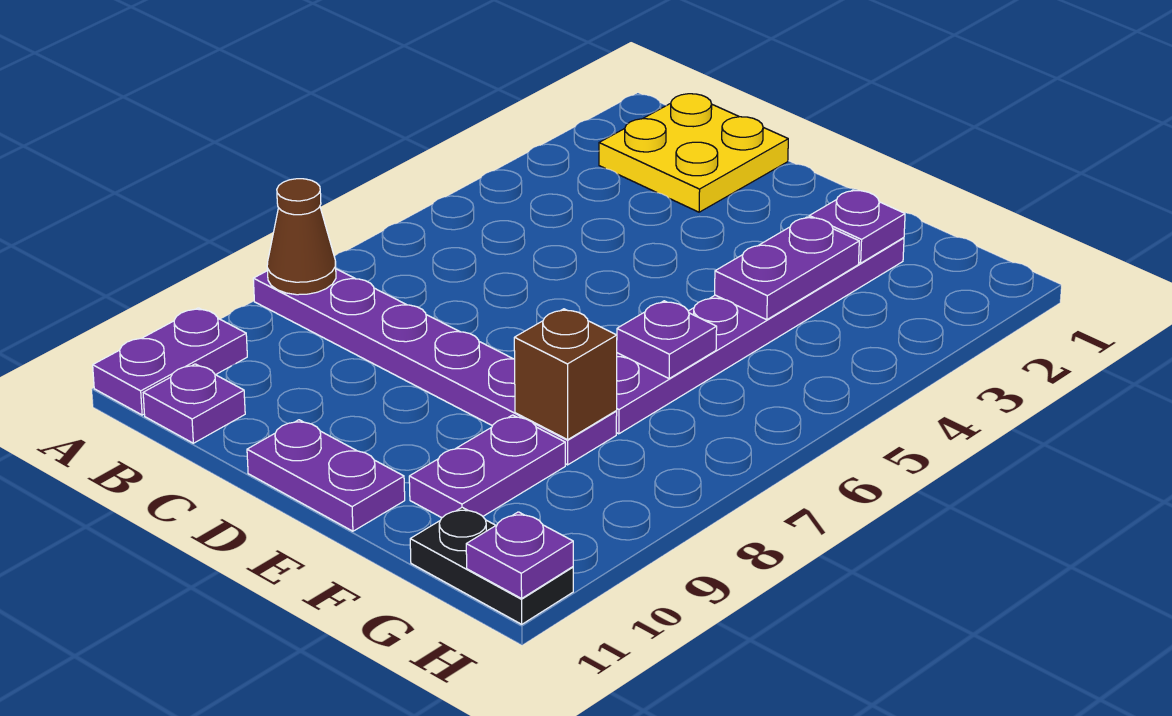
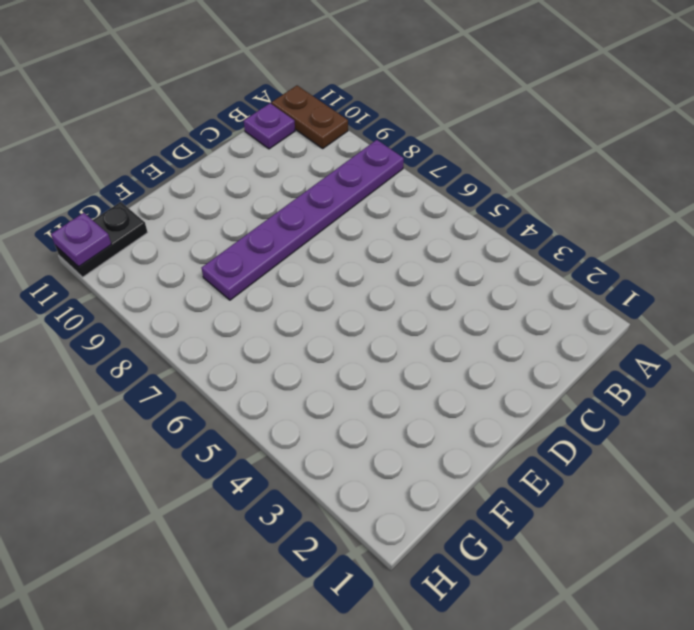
brown plate A10:A11 level 1 -> purple plate A10:A11 level 1
none -> yellow plate B1:C2 level 1
none -> purple plate D11:E11 level 1
none -> purple plate F2:F7 level 1

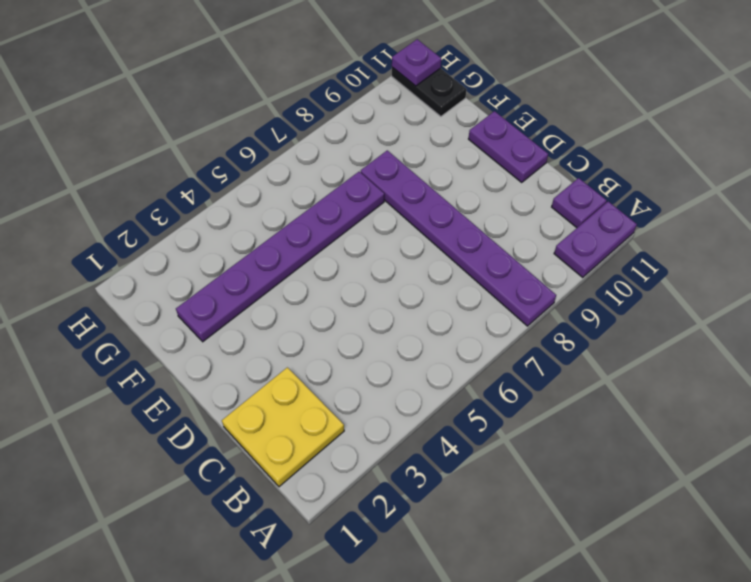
none -> purple plate F9:F10 level 1
none -> brown cone A8 level 2
none -> purple plate F2 level 2

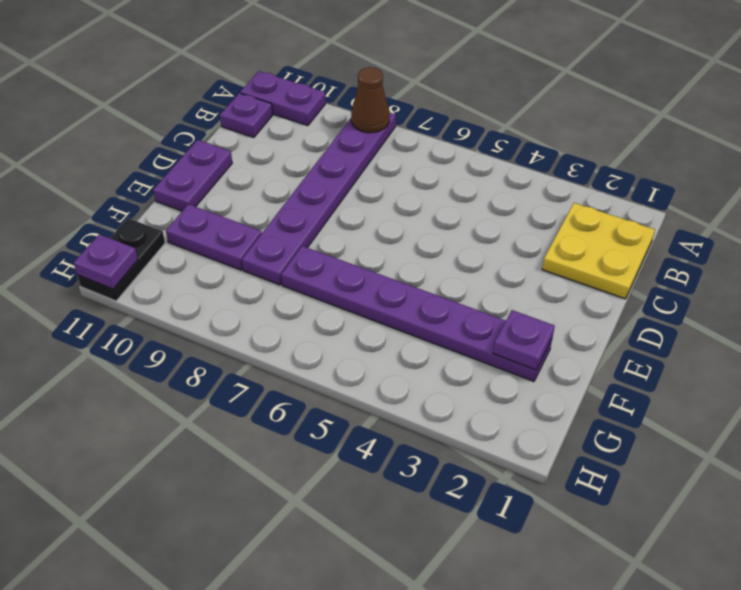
none -> purple plate F3:F4 level 2
none -> purple plate F6 level 2
none -> brown brick F8 level 2

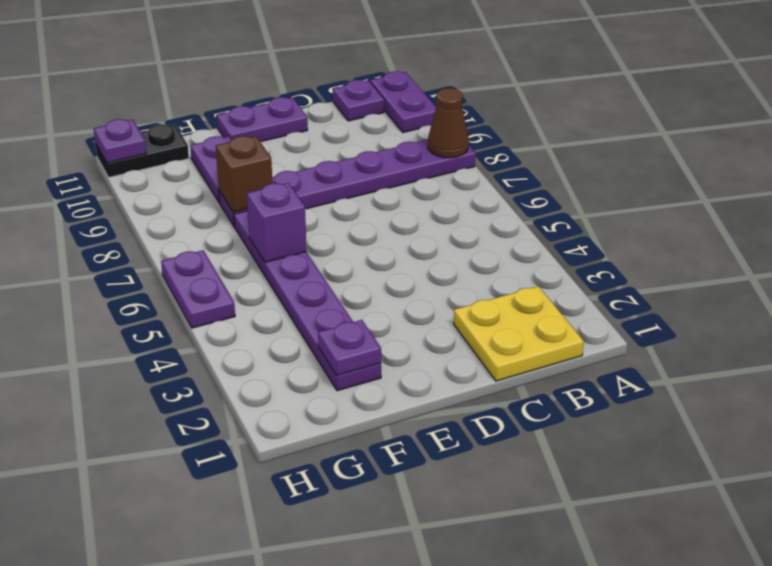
purple brick F6 level 2 -> purple plate F6 level 2
purple plate H5:H6 level 1 -> purple plate F3:F4 level 2

